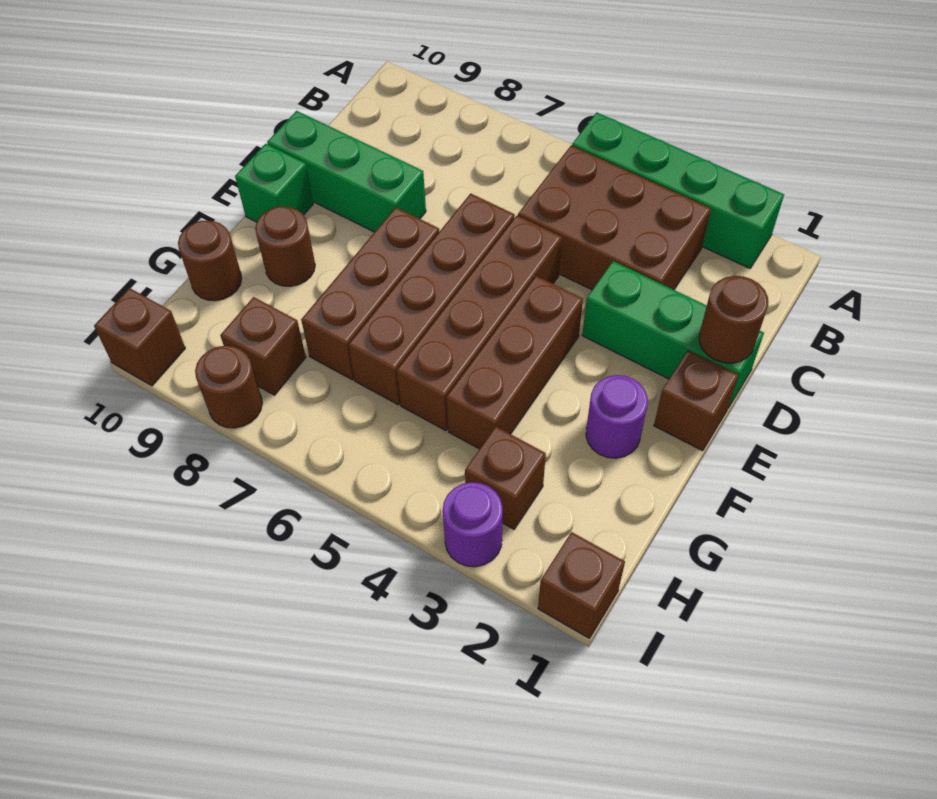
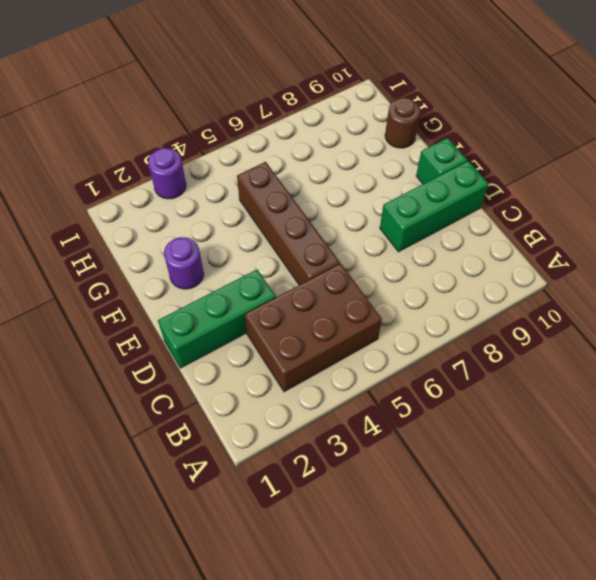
none -> green brick A2:A5 level 1
none -> brown brick D6:G6 level 1
none -> brown brick E1 level 1

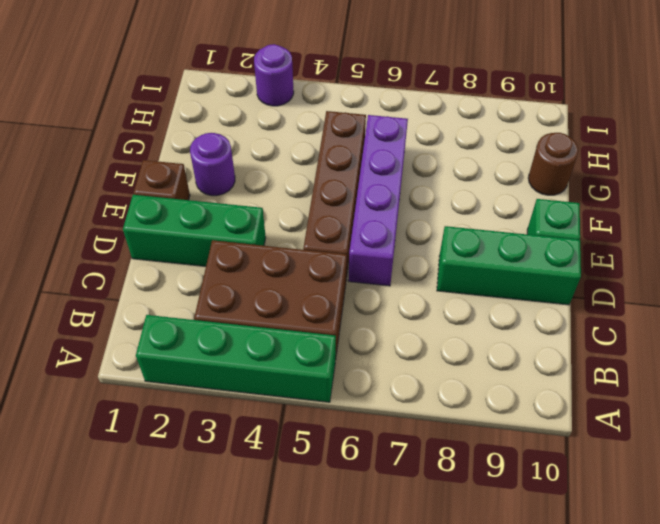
purple brick D6:G6 level 1 -> brown brick D6:G6 level 1
none -> brown brick E4:G4 level 1
none -> brown brick E7:G7 level 1
none -> brown round brick F9 level 1

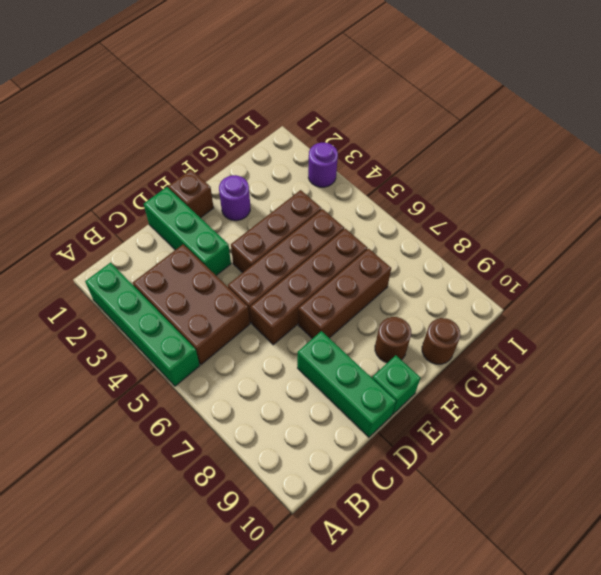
none -> brown brick H3 level 1
none -> brown brick H8 level 1
none -> brown brick I1 level 1

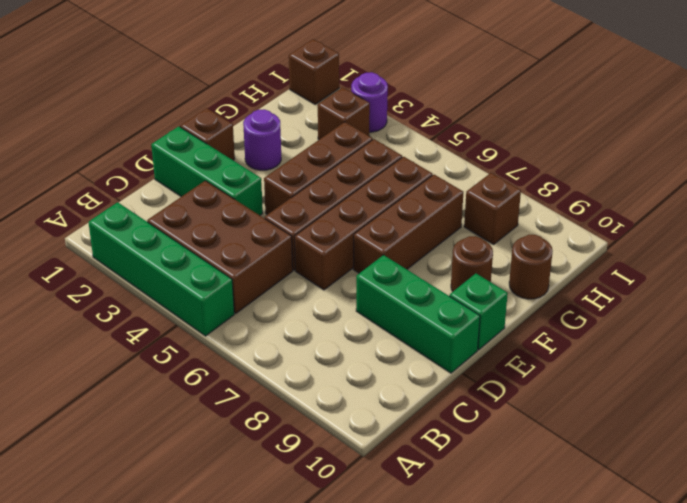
none -> brown round brick I8 level 1
none -> brown brick I10 level 1
none -> brown round brick D1 level 2

